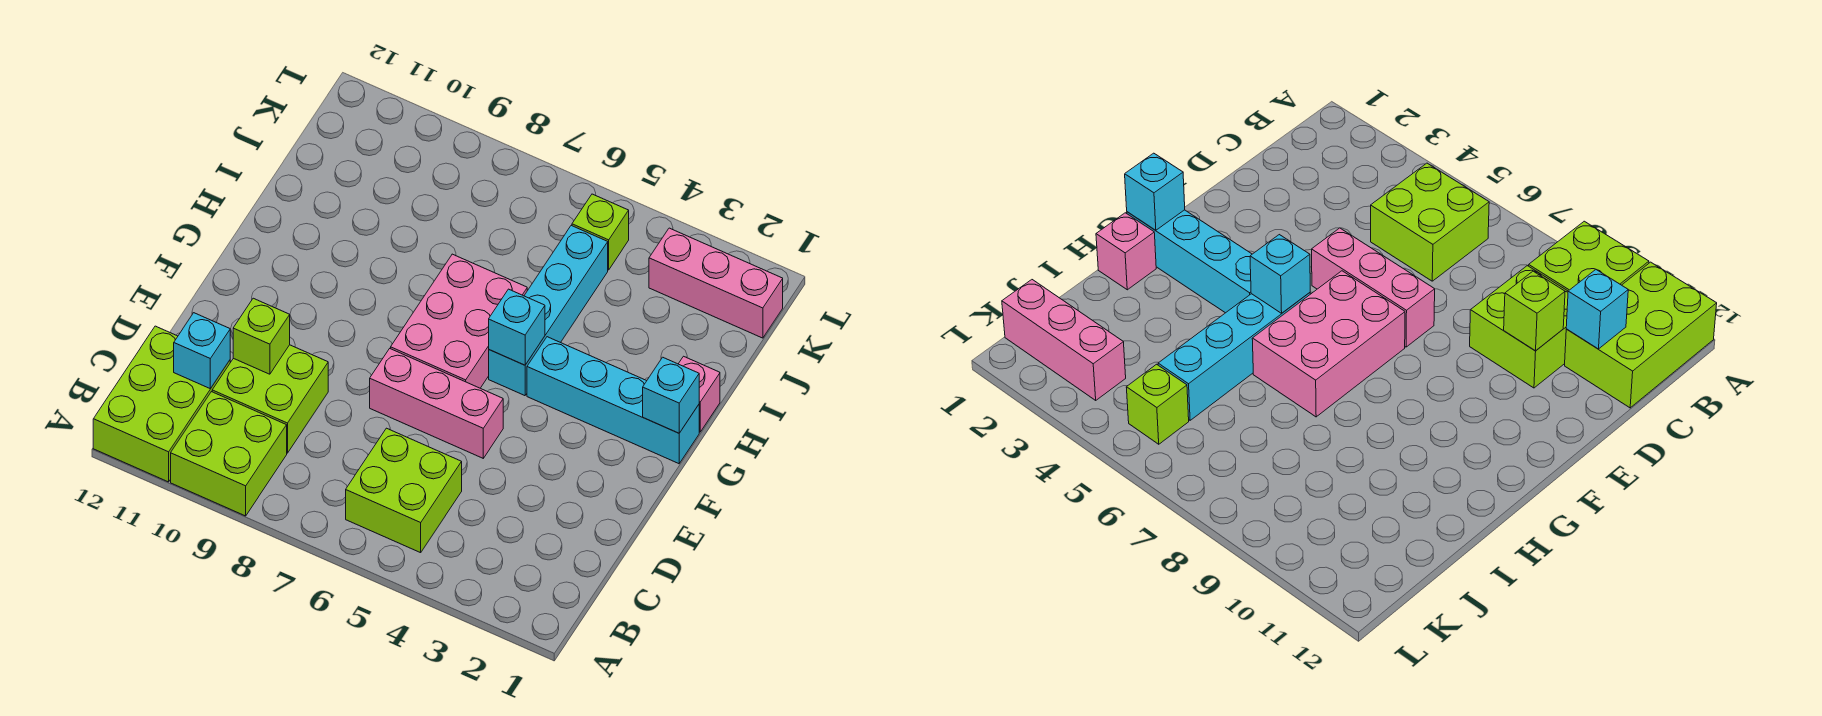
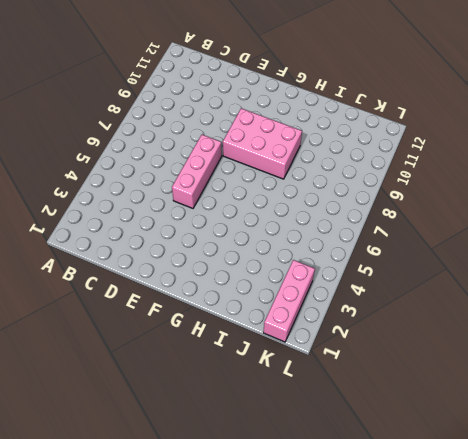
pink brick F8:H9 level 1 -> pink brick F6:H7 level 1
none -> lime brick A9:B10 level 1
none -> lime brick A11:C12 level 1
none -> lime brick B5:C6 level 1

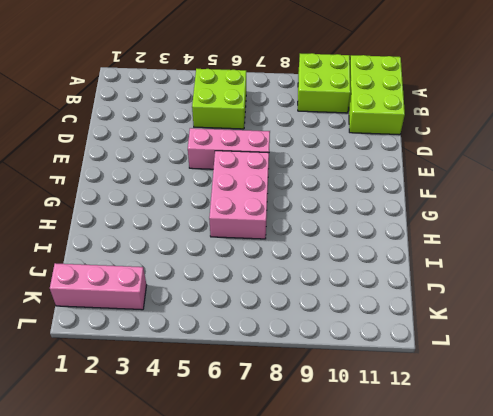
none -> lime brick C9:D10 level 1
none -> cyan brick G1:G4 level 1
none -> cyan brick G5:J5 level 1

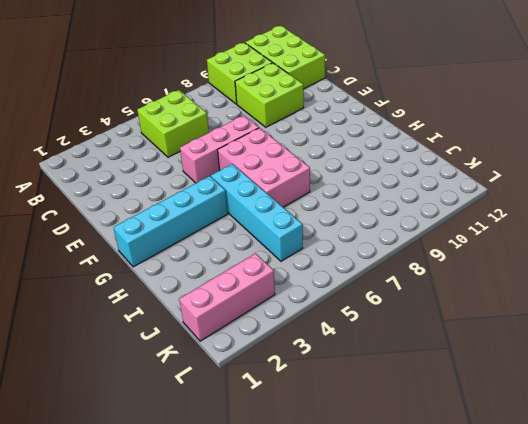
none -> pink brick H1 level 1
none -> lime brick K5 level 1
none -> cyan brick C11 level 2

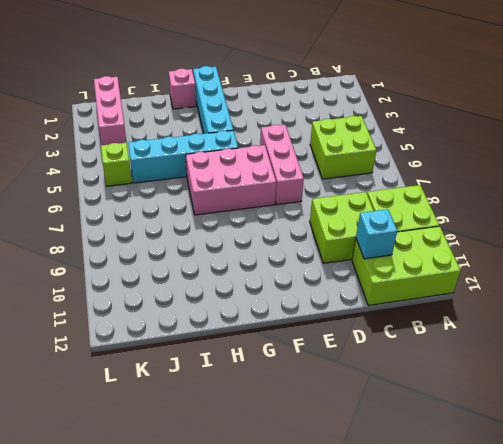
none -> lime brick D10 level 2
none -> cyan brick G1 level 2
none -> cyan brick G5 level 2

